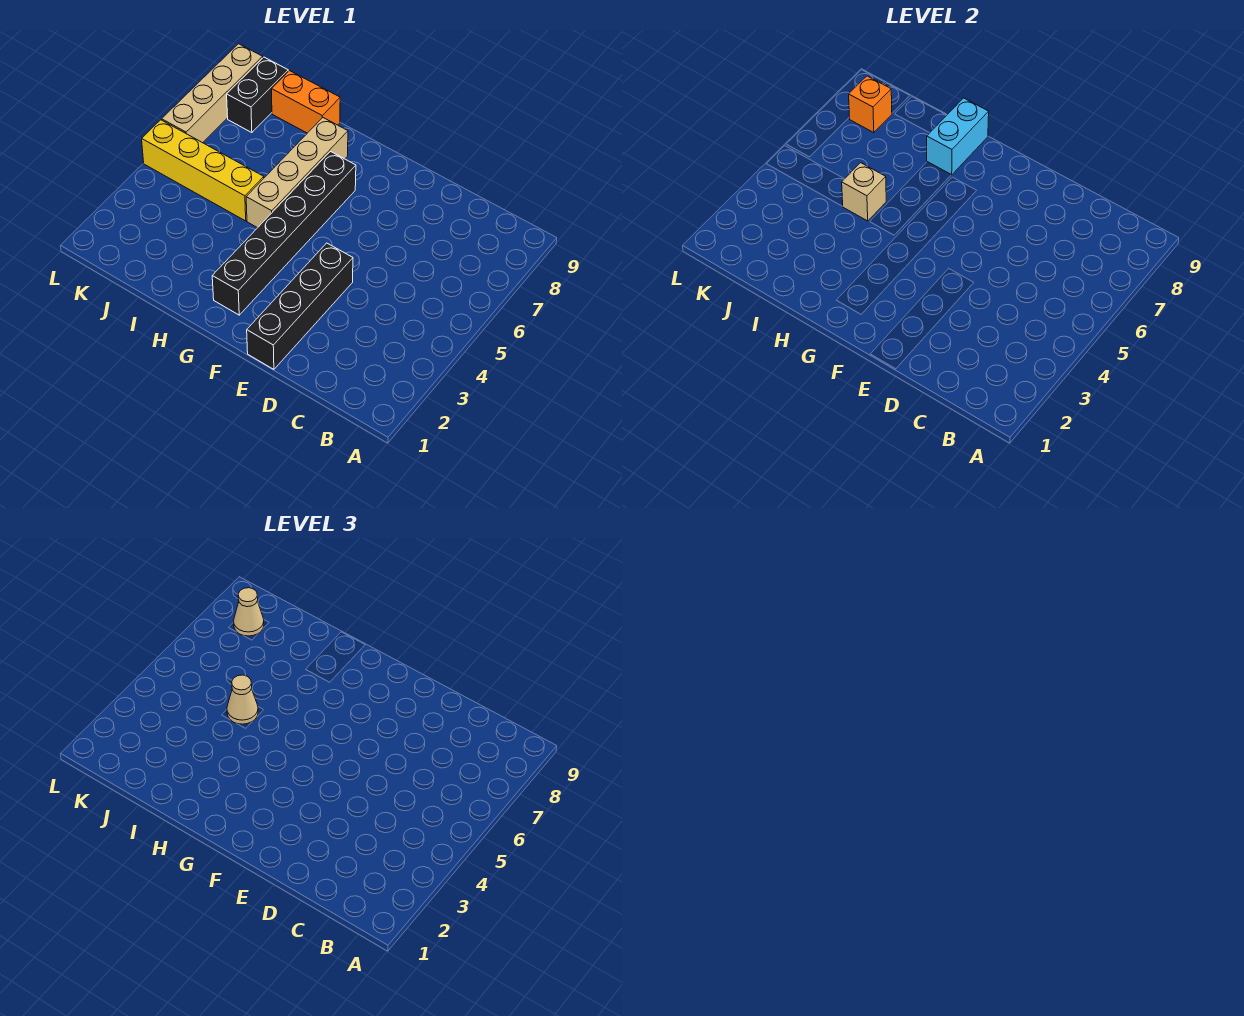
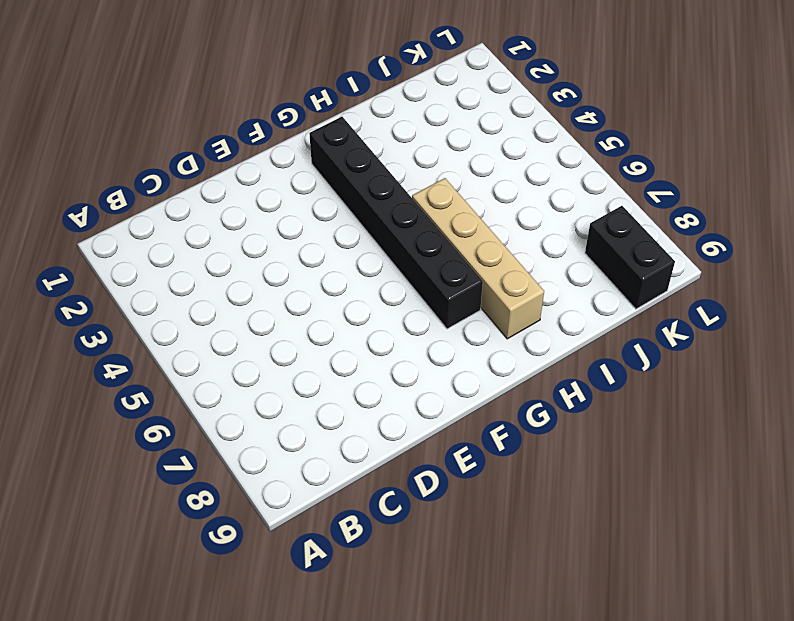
none -> black brick E1:E4 level 1
none -> yellow brick I5:L5 level 1
none -> orange brick I9:J9 level 1

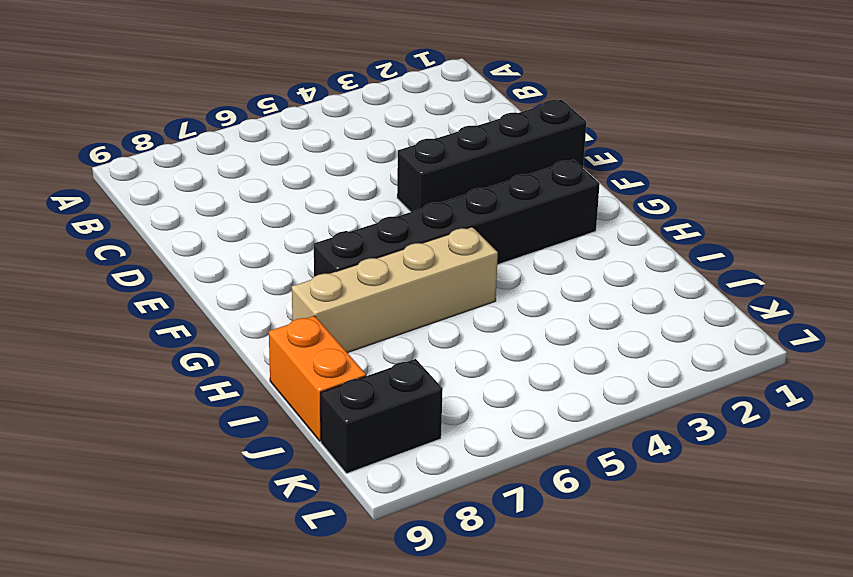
none -> yellow brick I5:L5 level 1
none -> tan brick L6:L9 level 1
none -> cyan brick H8:H9 level 2

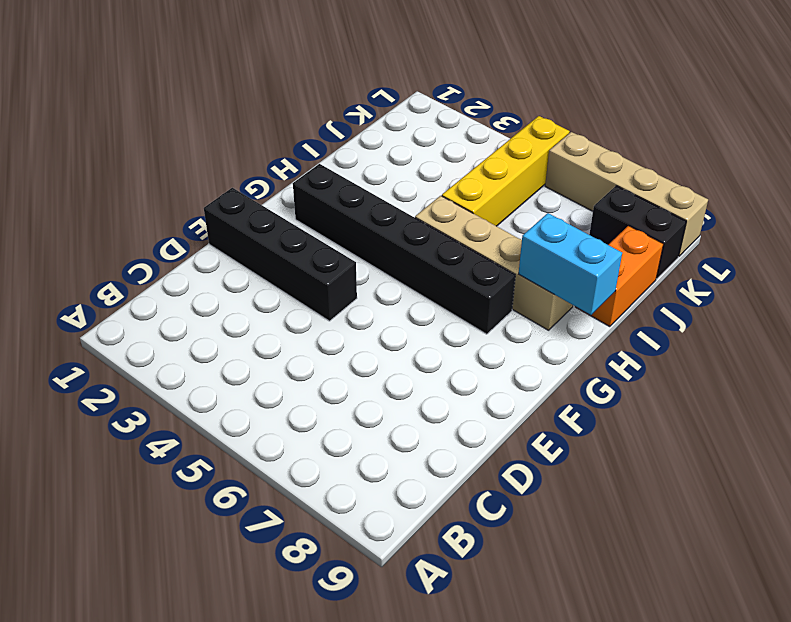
none -> tan brick I5 level 2
none -> orange brick K8 level 2
none -> tan cone I5 level 3

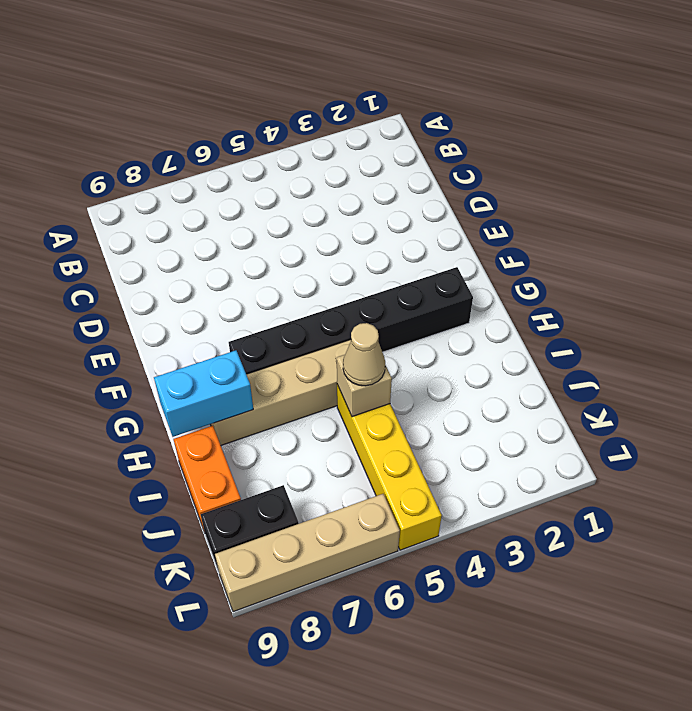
none -> black brick E1:E4 level 1
none -> orange brick K8 level 2
none -> tan cone K8 level 3

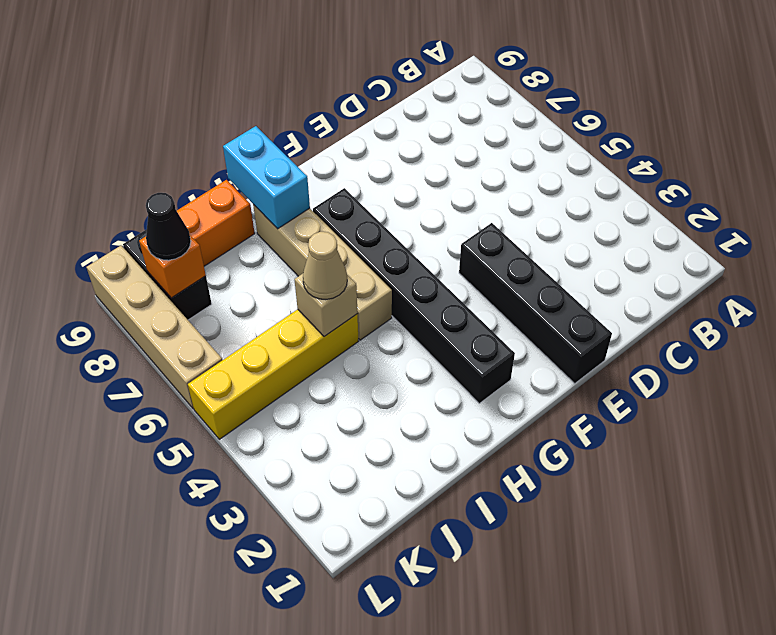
black cone K8 level 3 -> tan cone K8 level 3

